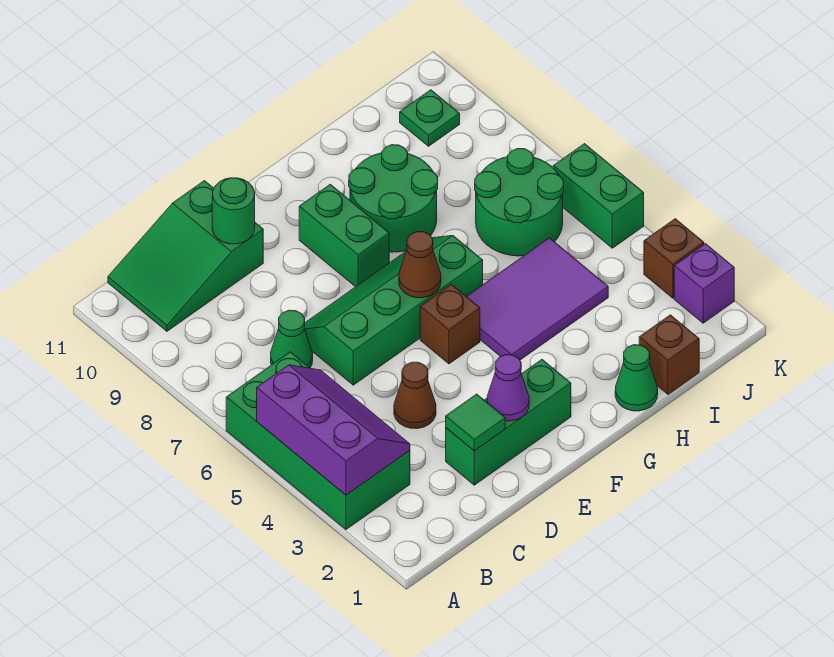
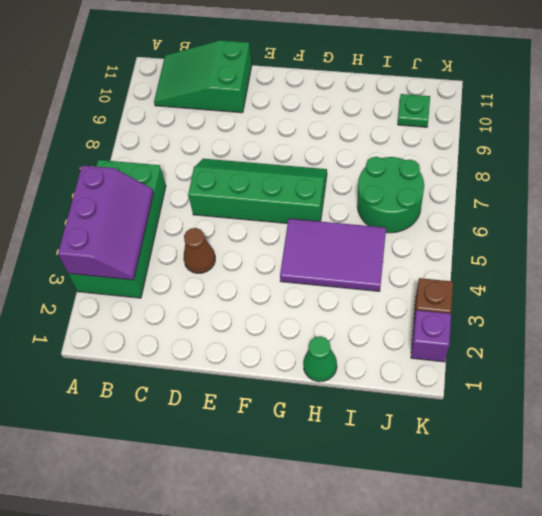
none -> green cone C7 level 1
none -> green brick D2:F2 level 1
none -> brown brick F5 level 1

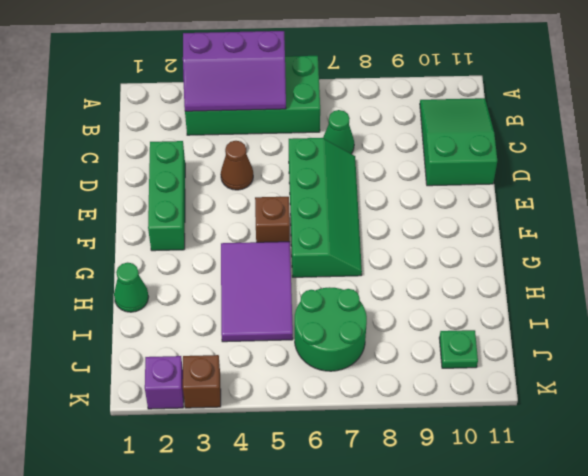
none -> green brick F8:F9 level 1
none -> green round brick G8:H9 level 1
none -> brown brick I1 level 1

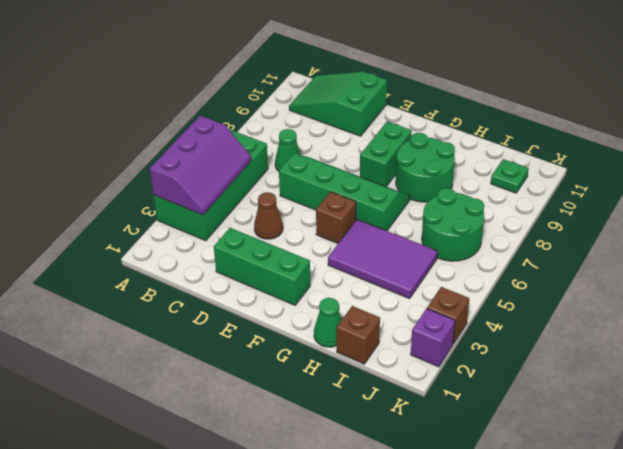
none -> green brick K5:K6 level 1
none -> green tile D2 level 2
none -> green round brick D10 level 2

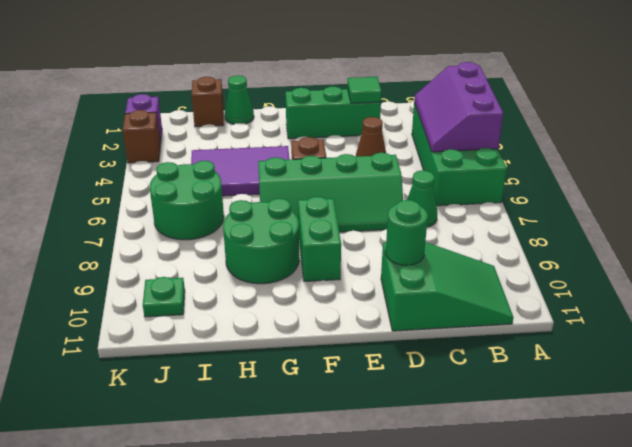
none -> green brick K5:K6 level 1
none -> purple cone E2 level 2
none -> brown cone F6 level 2

